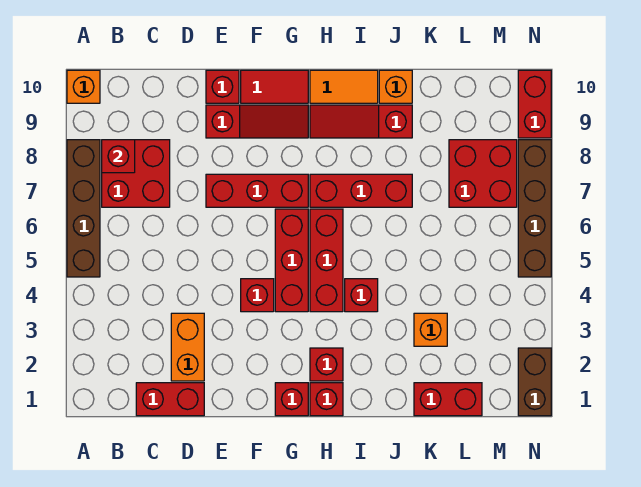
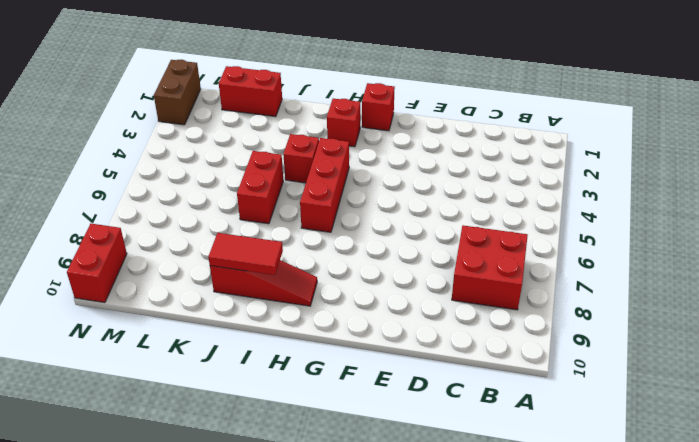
red tile I9:J9 level 2 -> red tile F10:G10 level 1
red brick J5:J6 level 1 -> red brick C1:D1 level 1
none -> brown brick A5:A8 level 1
none -> orange brick A10 level 1
none -> orange brick D2:D3 level 1

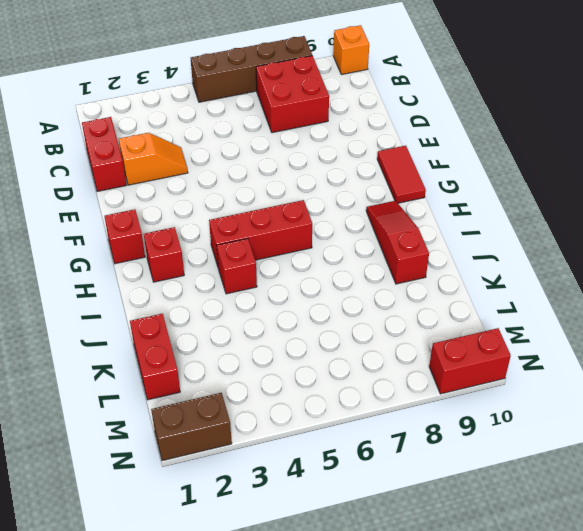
orange slope D2:D3 level 1 top 2 -> orange brick D2:D3 level 1
none -> red brick E7:G7 level 1
none -> red slope E9:G9 level 1 top E
none -> red brick E10 level 1

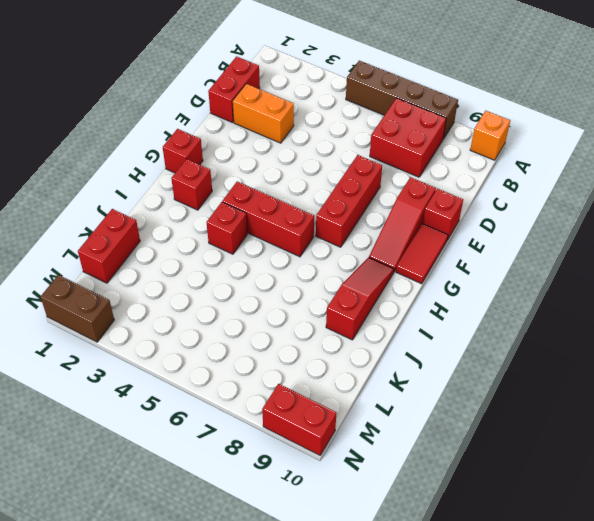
none -> red brick F4 level 1
none -> red brick G4:G6 level 1
none -> red brick H1 level 1

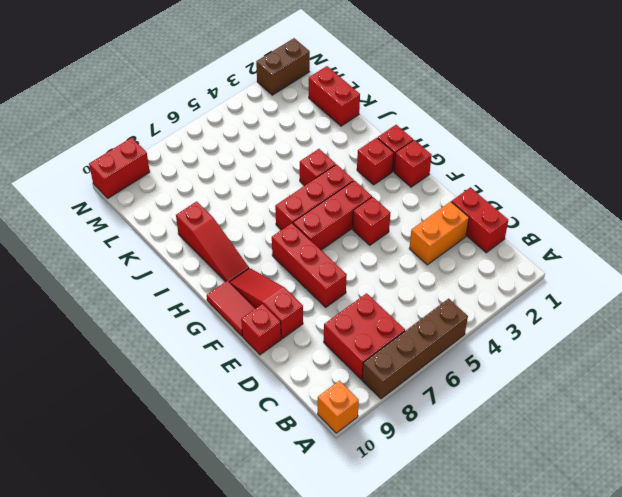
none -> red brick H7:J7 level 1
none -> orange tile H10:I10 level 1
none -> orange brick J10 level 1

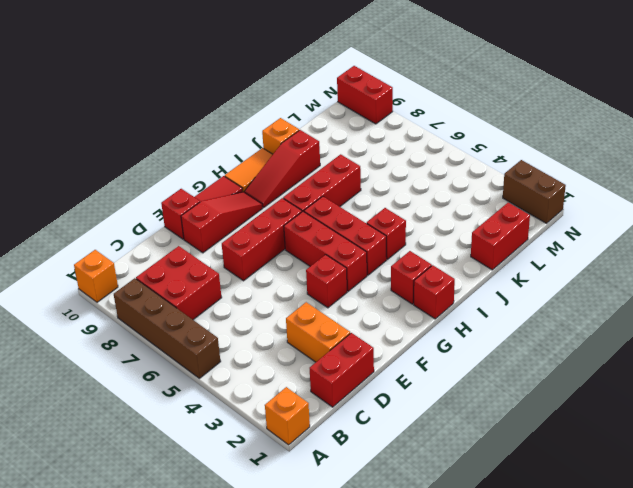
orange brick A1 level 1 -> orange brick K3 level 1
none -> red brick G1 level 1
none -> red brick L7:M8 level 1
none -> brown brick N5:N8 level 1

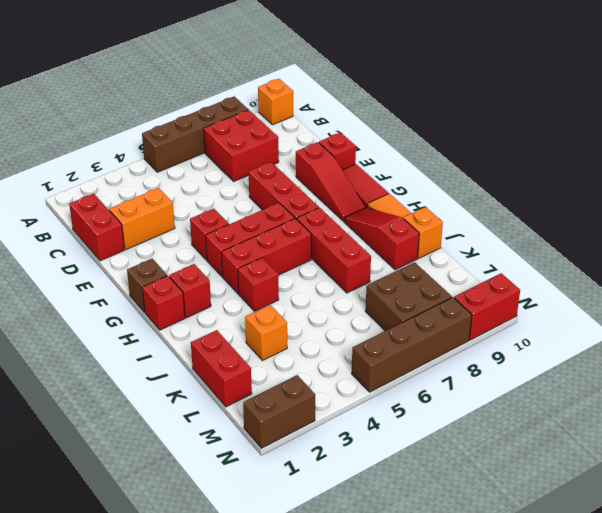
brown brick G1 level 1 -> red brick G1 level 1
brown brick L7:M8 level 1 -> red brick L7:M8 level 1
none -> red brick B8 level 2

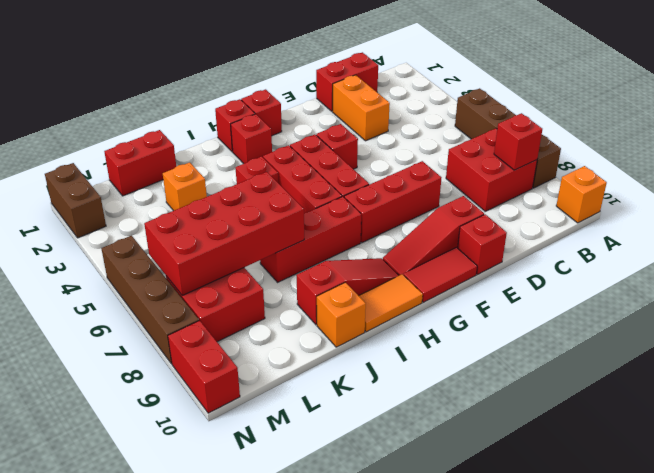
red brick J6:M7 level 2 -> none

